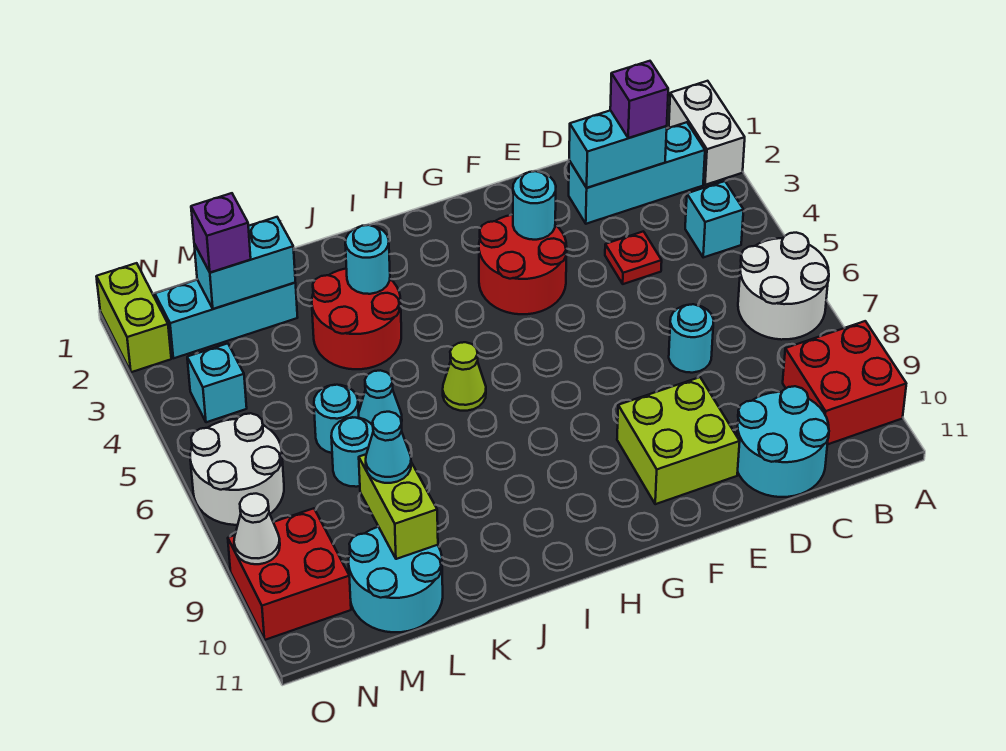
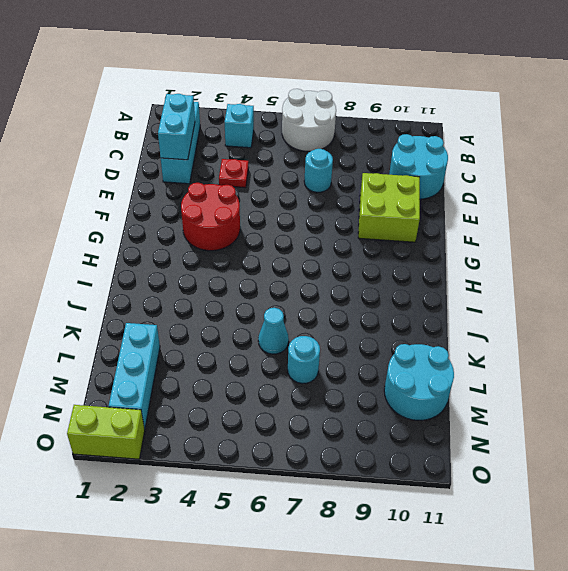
none -> white brick A1:A2 level 1
none -> red brick A9:B10 level 1
none -> lime cone I6 level 1
none -> red round brick J3:K4 level 1

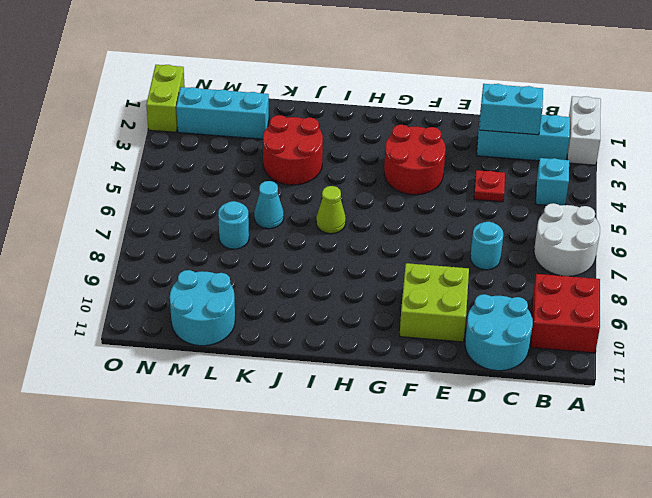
none -> cyan round brick L6 level 1
none -> cyan brick N4 level 1
none -> white round brick N6:O7 level 1
none -> red brick N9:O10 level 1

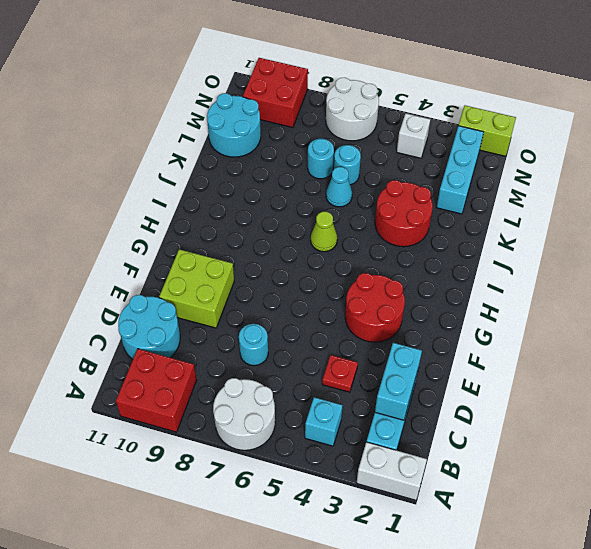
white brick N4 level 1 -> cyan brick N4 level 1
none -> cyan round brick F3 level 2
none -> cyan round brick J3 level 2
none -> cyan brick L2:M2 level 2
none -> lime brick L9:L10 level 2

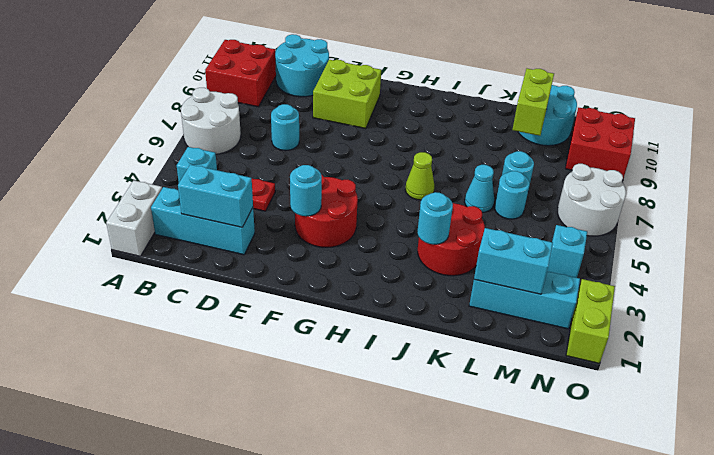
none -> white cone O9 level 2
none -> purple brick C2 level 3
none -> cyan cone L9 level 3
none -> purple brick M2 level 3

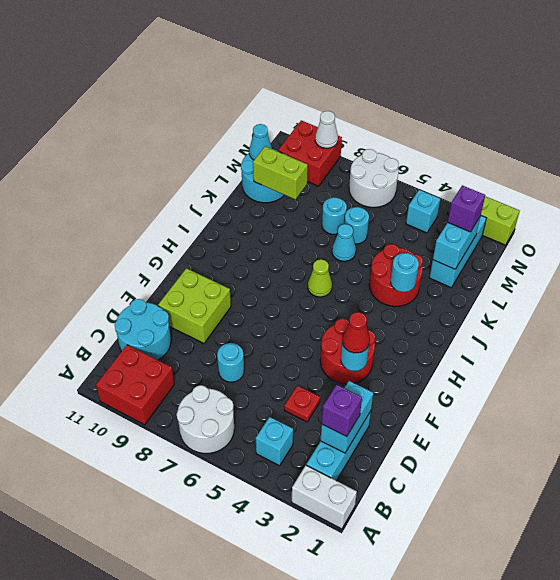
red cone F3 level 3 -> none
cyan cone M11 level 2 -> cyan cone L9 level 3

